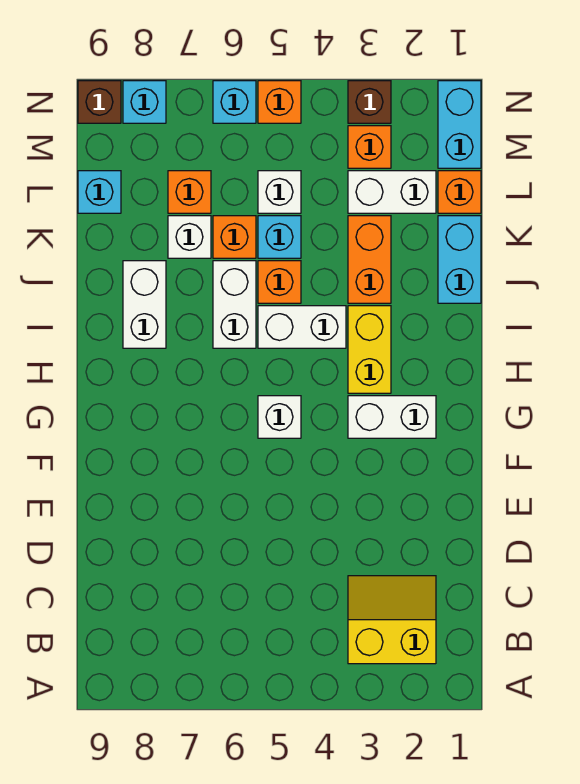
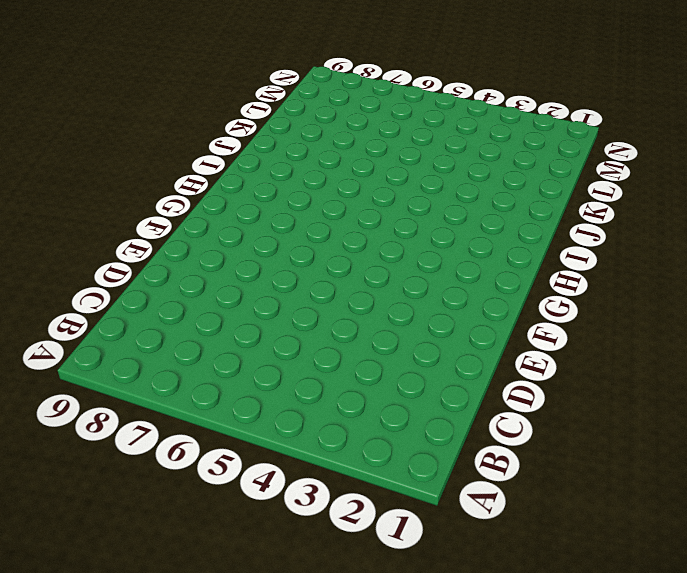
none -> yellow slope B2:C3 level 1 top B
none -> white brick G2:G3 level 1
none -> white brick G5 level 1

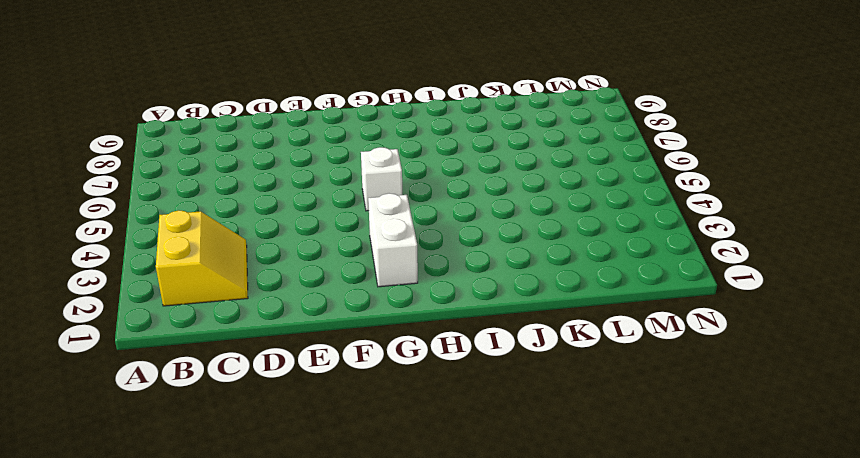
none -> yellow brick H3:I3 level 1
none -> white brick I4:I5 level 1
none -> white brick I6:J6 level 1

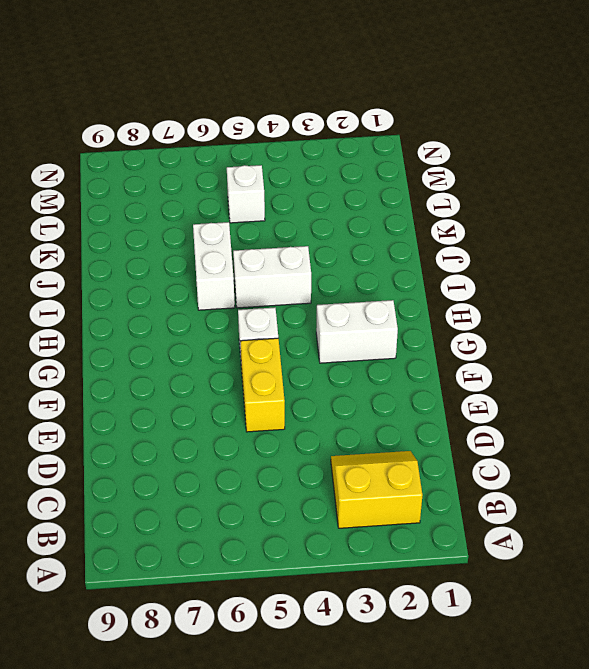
yellow brick E5:F5 level 1 -> yellow brick H3:I3 level 1
none -> white brick I8:J8 level 1
none -> cyan brick J1:K1 level 1
none -> orange brick J3:K3 level 1

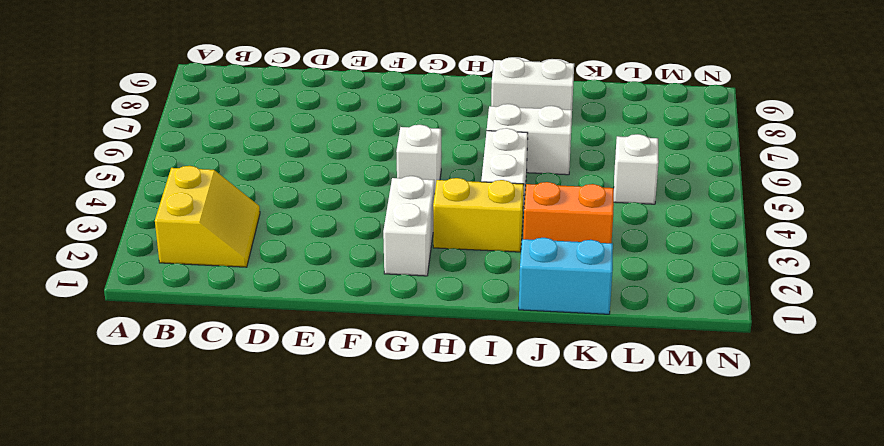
none -> orange brick J5 level 1
none -> cyan brick K5 level 1
none -> orange brick K6 level 1

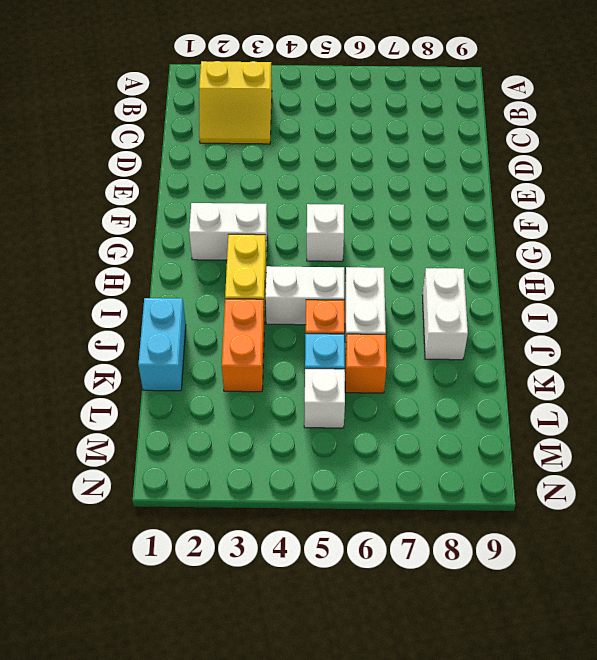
none -> white brick K7 level 1
none -> orange brick L1 level 1
none -> white brick L2:L3 level 1

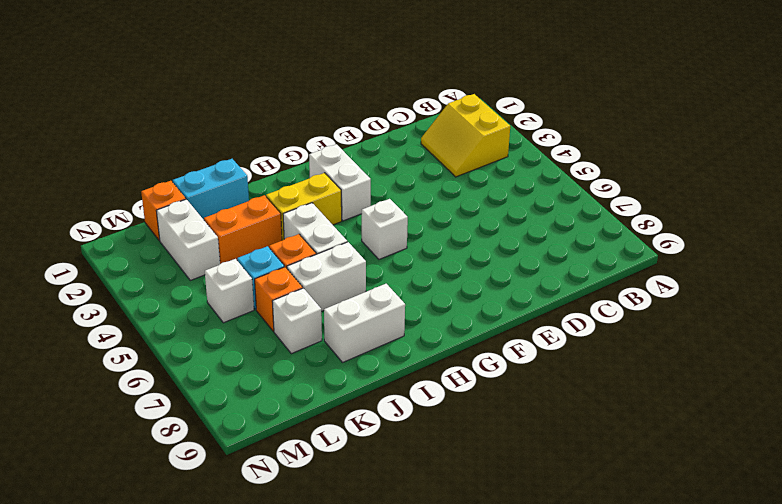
none -> orange brick L7 level 1
none -> cyan brick L9 level 1
none -> cyan brick M1:N1 level 1

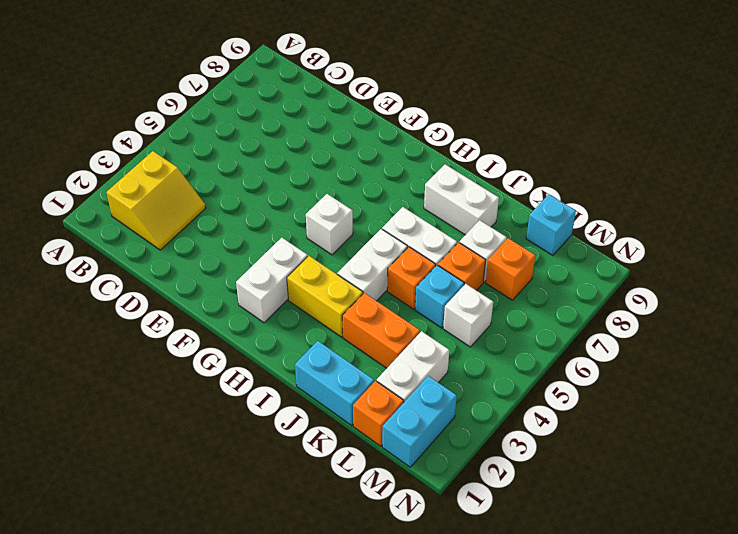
cyan brick M1:M2 level 1 -> cyan brick M1:N1 level 1
none -> orange brick M3 level 1
none -> brown brick N3 level 1
none -> orange brick N5 level 1

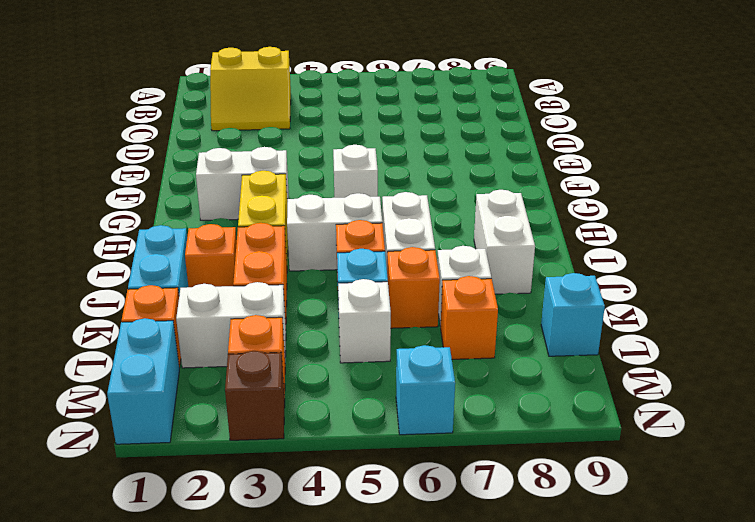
orange brick J2 level 1 -> orange brick N5 level 1
none -> cyan brick N8 level 1
none -> brown brick N9 level 1

